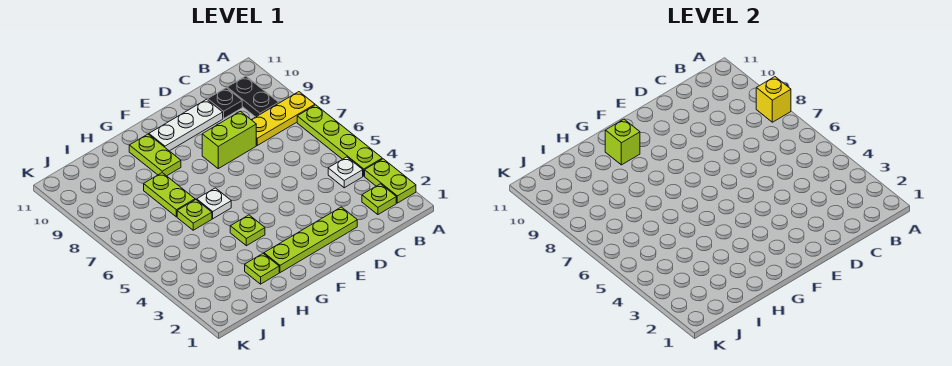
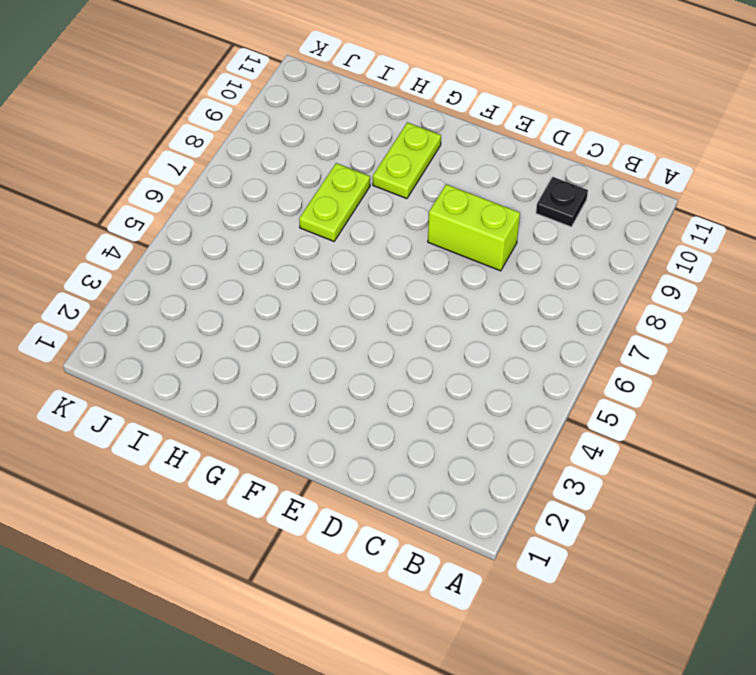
none -> lime plate A2:A3 level 1
none -> lime plate A4:A7 level 1
none -> yellow plate A8:C8 level 1

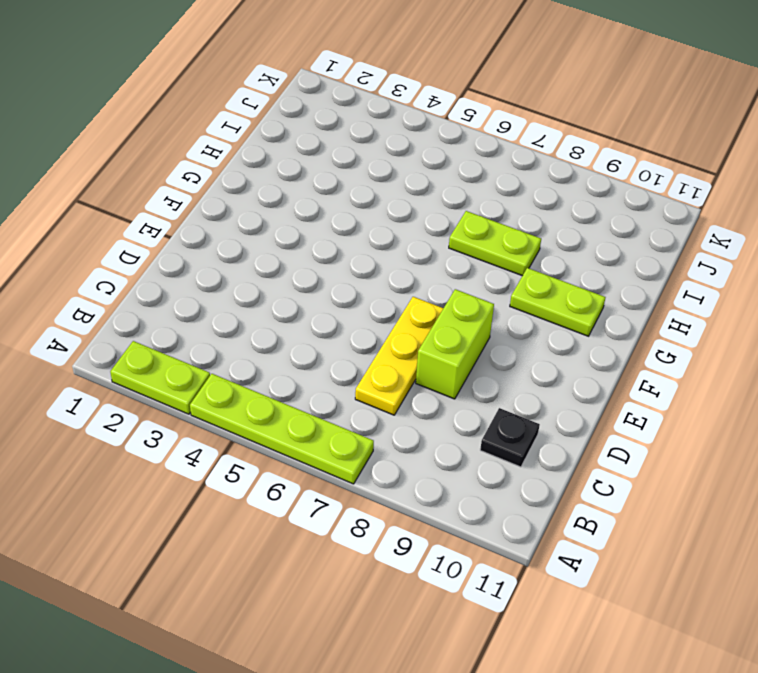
yellow plate C7:E7 level 1 -> yellow plate A8:C8 level 1
none -> lime plate B2 level 1
none -> white plate B4 level 1
none -> black plate B9:B10 level 1

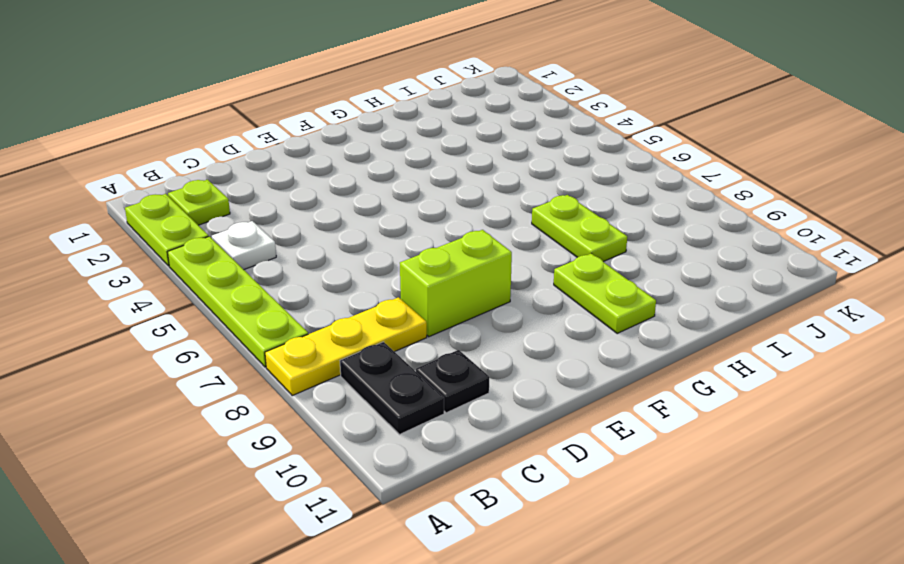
none -> lime plate D2:G2 level 1
none -> white plate D10:F10 level 1
none -> lime plate G4 level 1

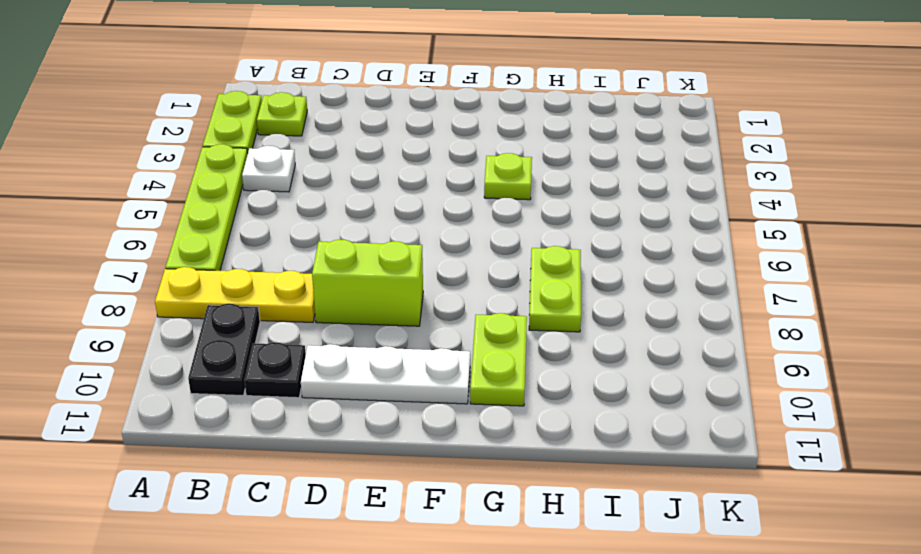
none -> lime plate D2:G2 level 1
none -> white plate G6 level 1
none -> lime plate H2 level 1

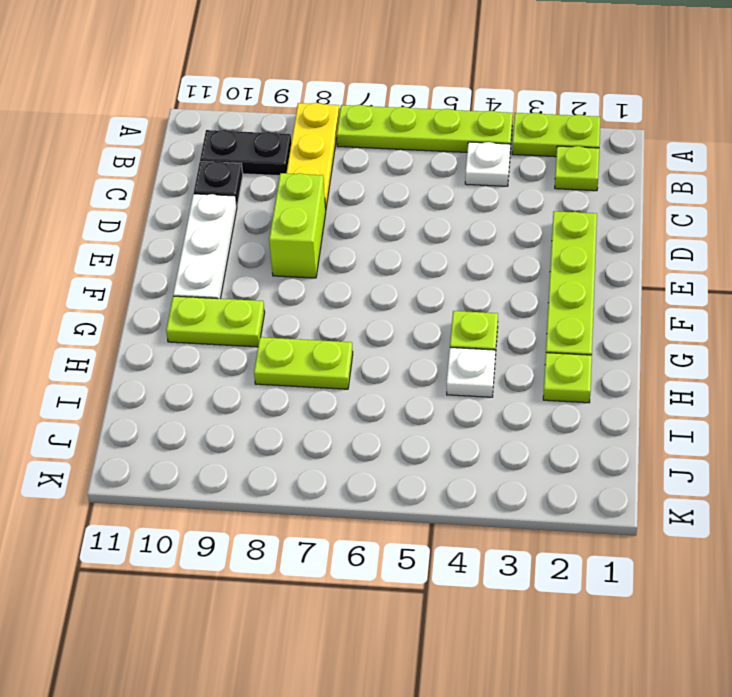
white plate H4 level 1 -> white plate G6 level 1
none -> lime plate H6 level 1
none -> yellow brick A8 level 2
none -> lime brick G10 level 2

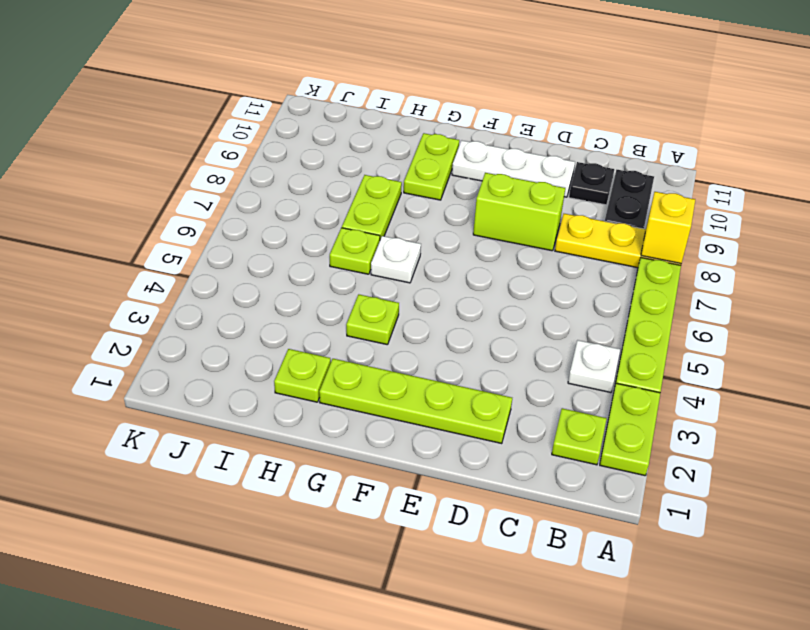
none -> lime brick G10 level 2

